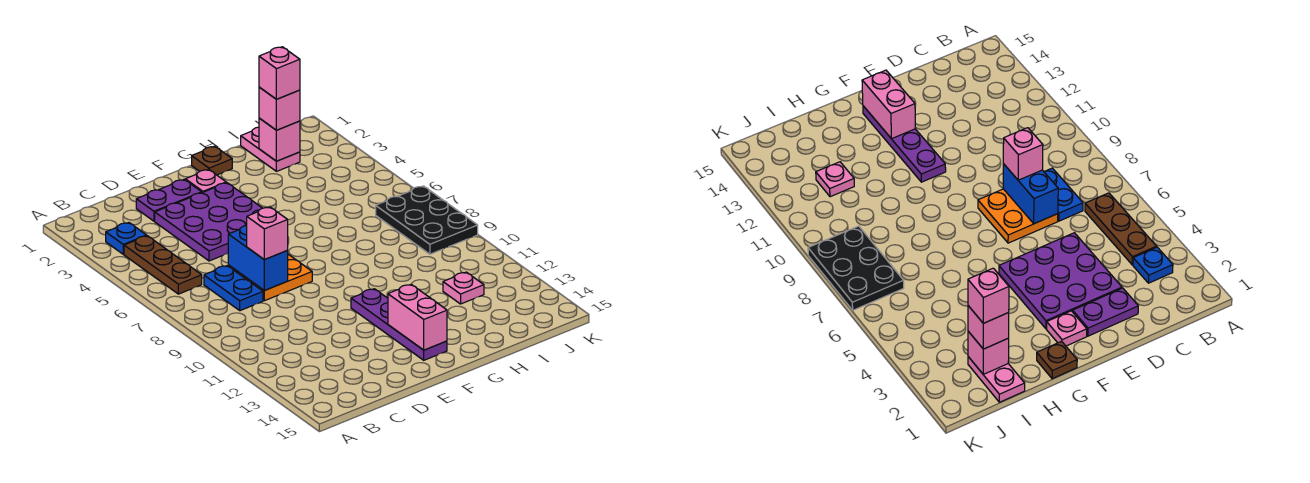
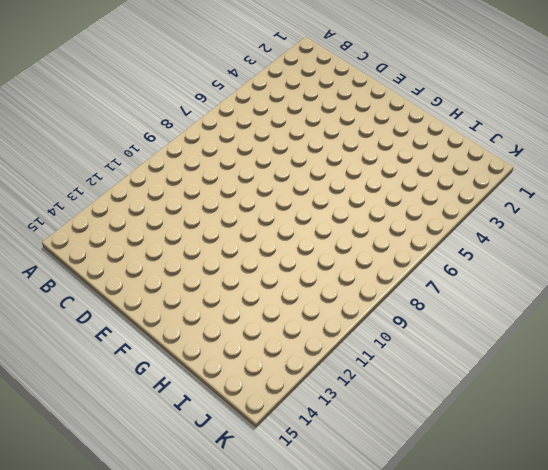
none -> blue plate B3 level 1
none -> brown plate B4:B6 level 1
none -> blue plate C7:C8 level 1

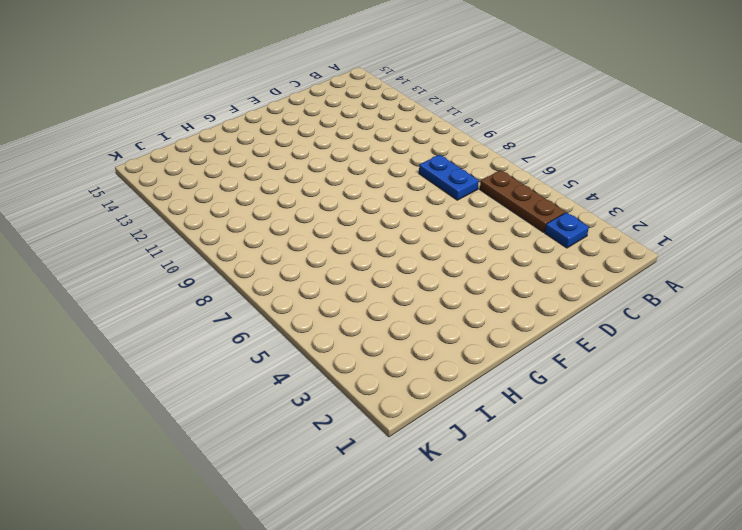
none -> purple plate D2:E2 level 1
none -> purple plate D3:F5 level 1
none -> orange plate D7:E8 level 1

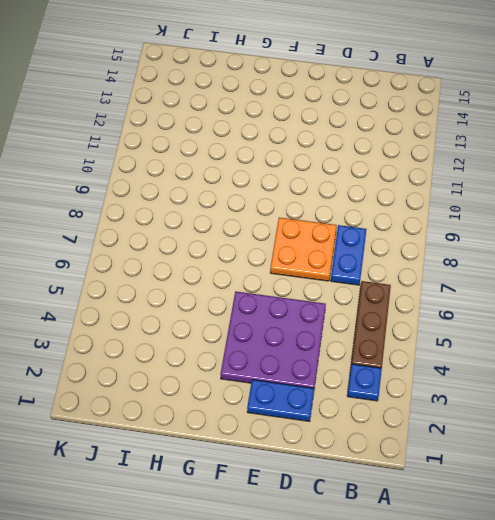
blue plate D2:E2 level 1 -> purple plate D2:E2 level 1
none -> pink plate F2 level 1
none -> purple plate F11:F14 level 1
none -> brown plate G1 level 1

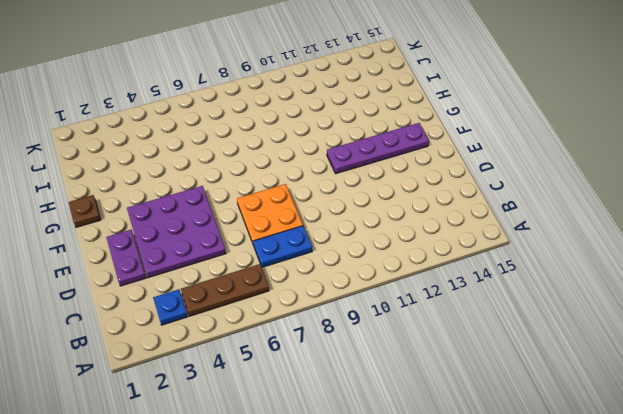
none -> pink plate F2 level 1
none -> pink plate I1:I2 level 1
none -> pink plate I12 level 1

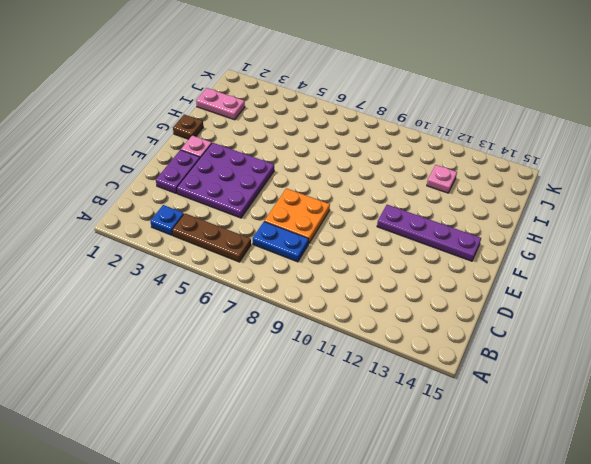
none -> black plate J7:K9 level 1
none -> blue brick D7:D8 level 2
none -> pink brick F13:F14 level 2

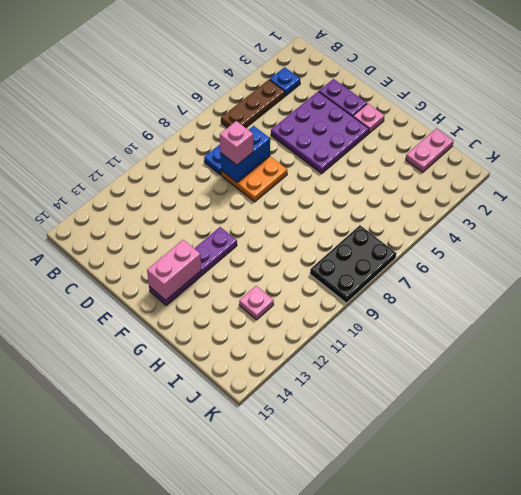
none -> brown plate G1 level 1
none -> pink brick I2 level 2
none -> pink brick I2 level 3

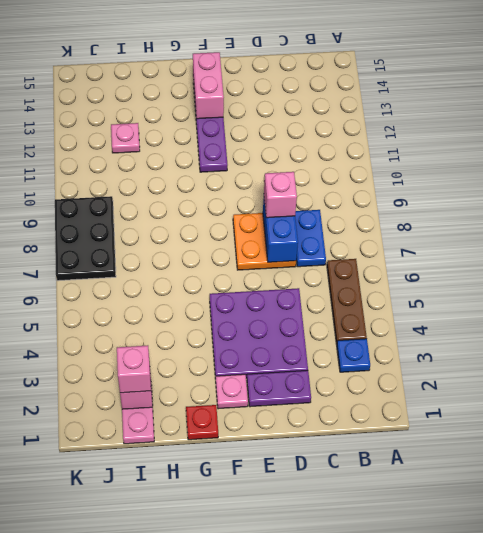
red plate G1 level 1 -> brown plate G1 level 1
none -> pink brick I2 level 4

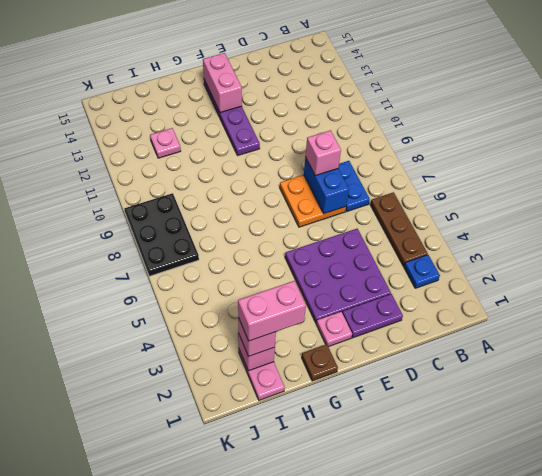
pink brick H2:I2 level 4 -> pink brick I2 level 4

